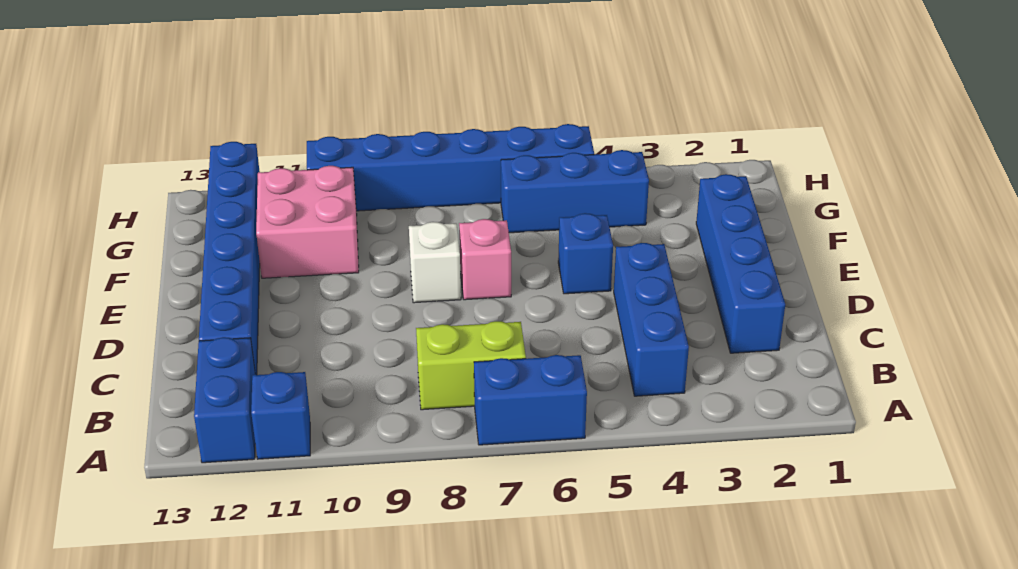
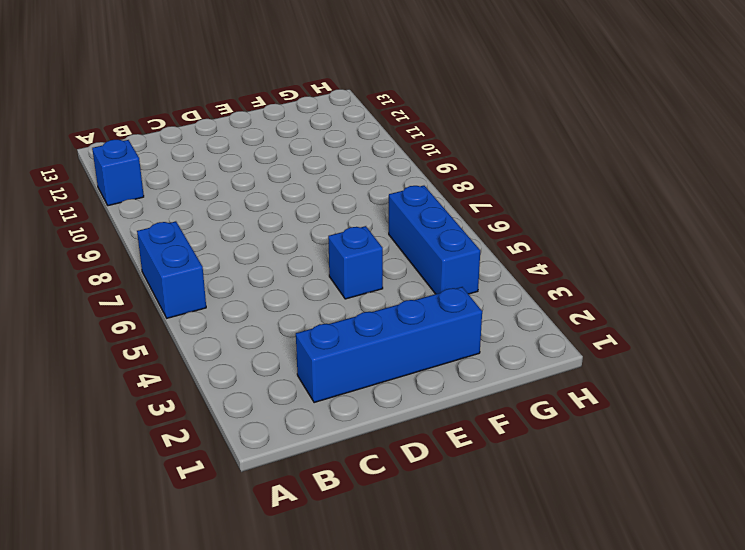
none -> blue brick A12:B12 level 1
none -> blue brick B4:D4 level 1
none -> lime brick B7:B8 level 1

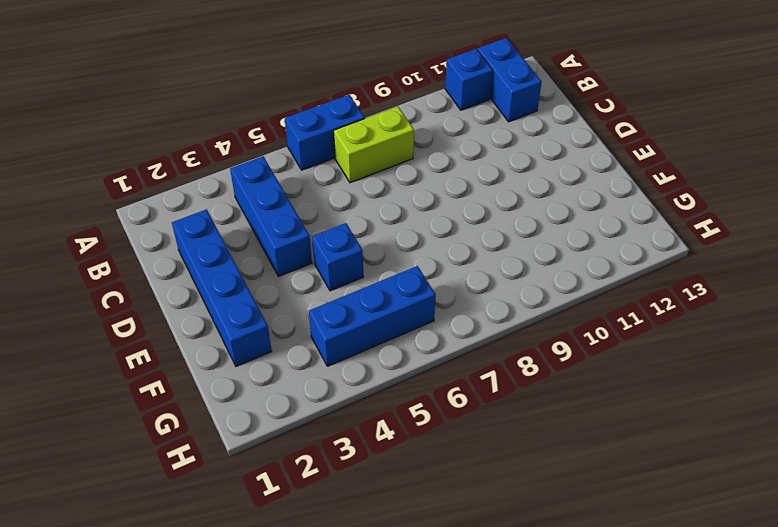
none -> blue brick C12:H12 level 1
none -> pink brick E7 level 1
none -> white brick E8 level 1

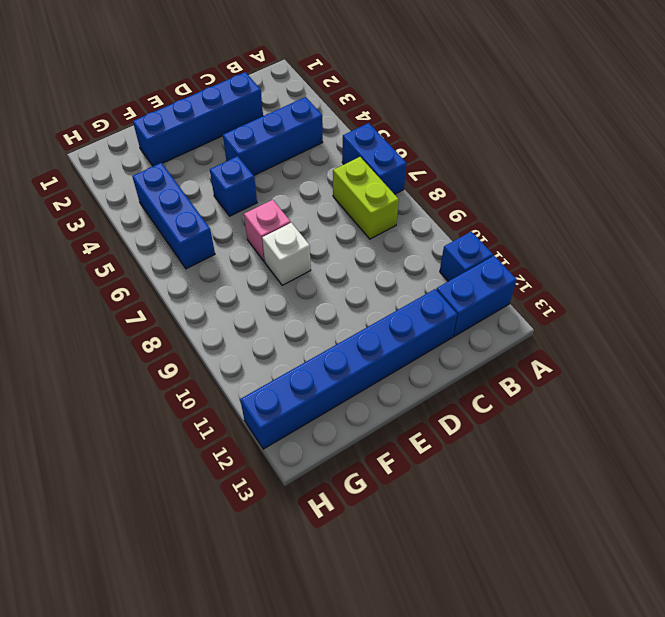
none -> pink brick F10:G11 level 1
none -> blue brick H5:H10 level 1

